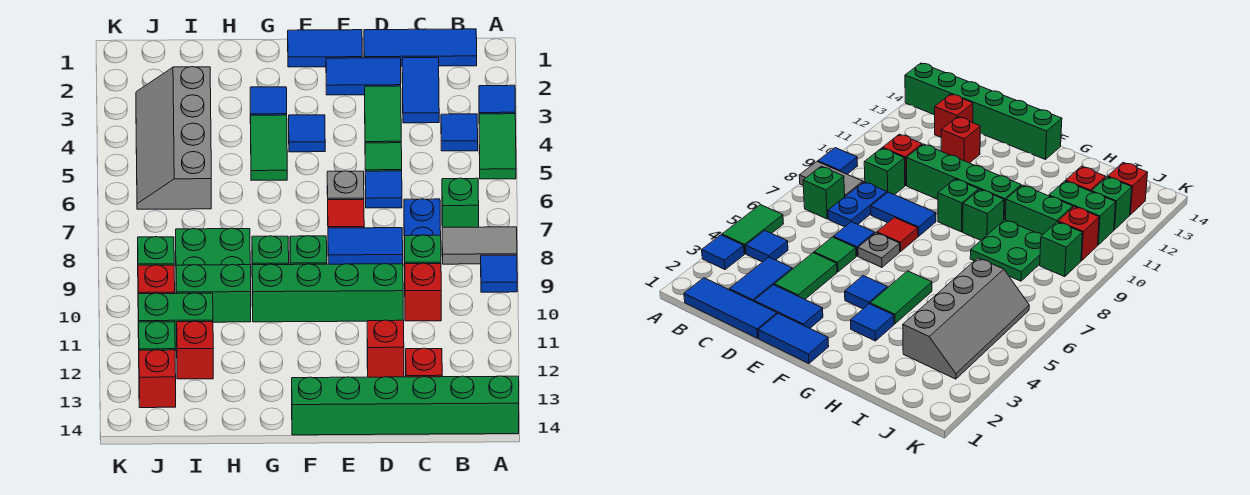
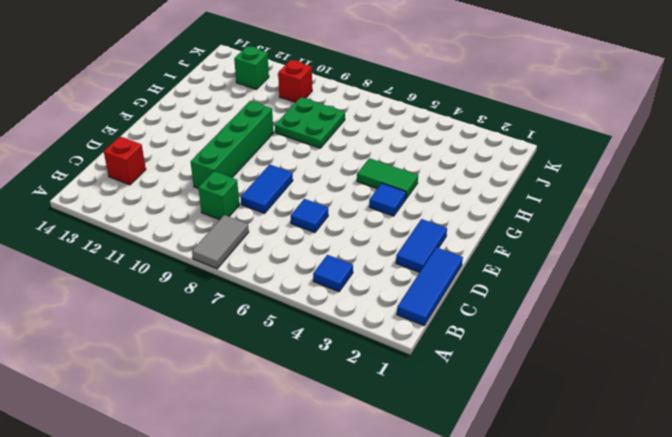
none -> blue tile A3 level 1
none -> green tile A4:A5 level 1
none -> blue tile A9 level 1
none -> green brick A14:F14 level 1

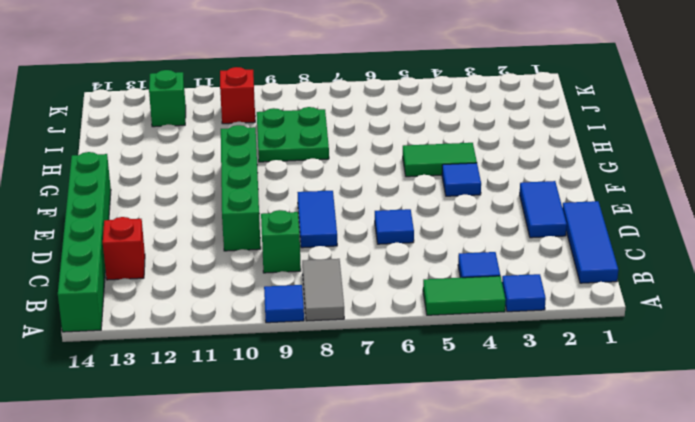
none -> green brick B7 level 1
none -> blue tile C2:C3 level 1
none -> blue plate C7:C8 level 1
none -> red brick C10 level 1

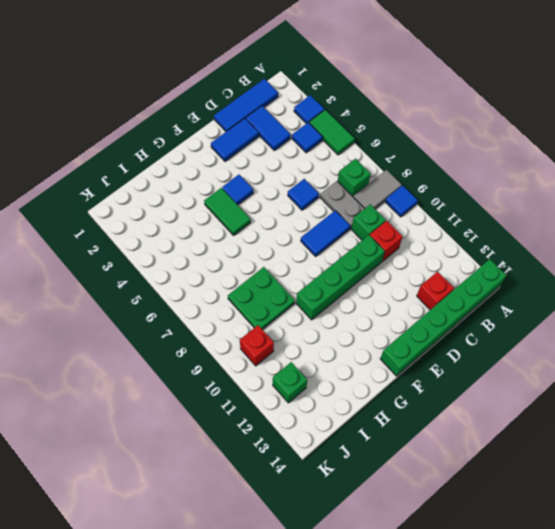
grey plate C7:C8 level 1 -> blue plate C7:C8 level 1
none -> green tile D3:D4 level 1
none -> green tile D5 level 1
none -> red brick D12 level 1
none -> blue tile E1:F1 level 1

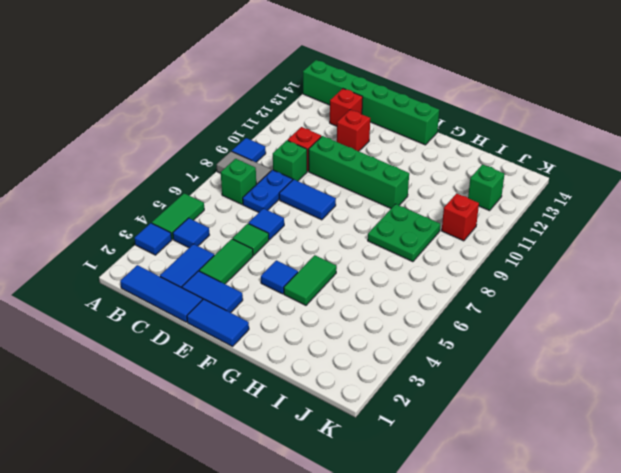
none -> grey plate E6 level 1
none -> red tile E7 level 1
none -> green brick F9 level 1
none -> blue tile G3 level 1

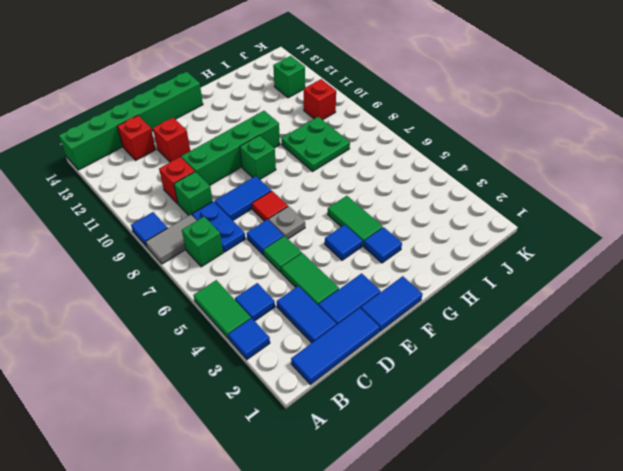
none -> green brick G9 level 1
none -> green brick H10:I10 level 1
none -> grey slope I3:J6 level 1 top I
none -> green brick I11:J11 level 1

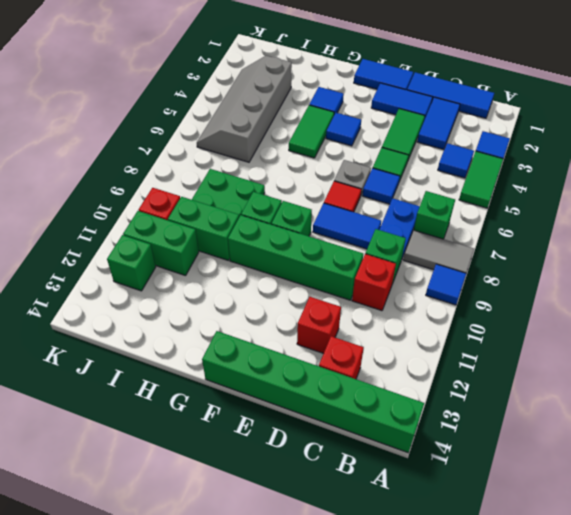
none -> red brick I12 level 1
none -> green brick J9 level 1
none -> red brick J13 level 1

